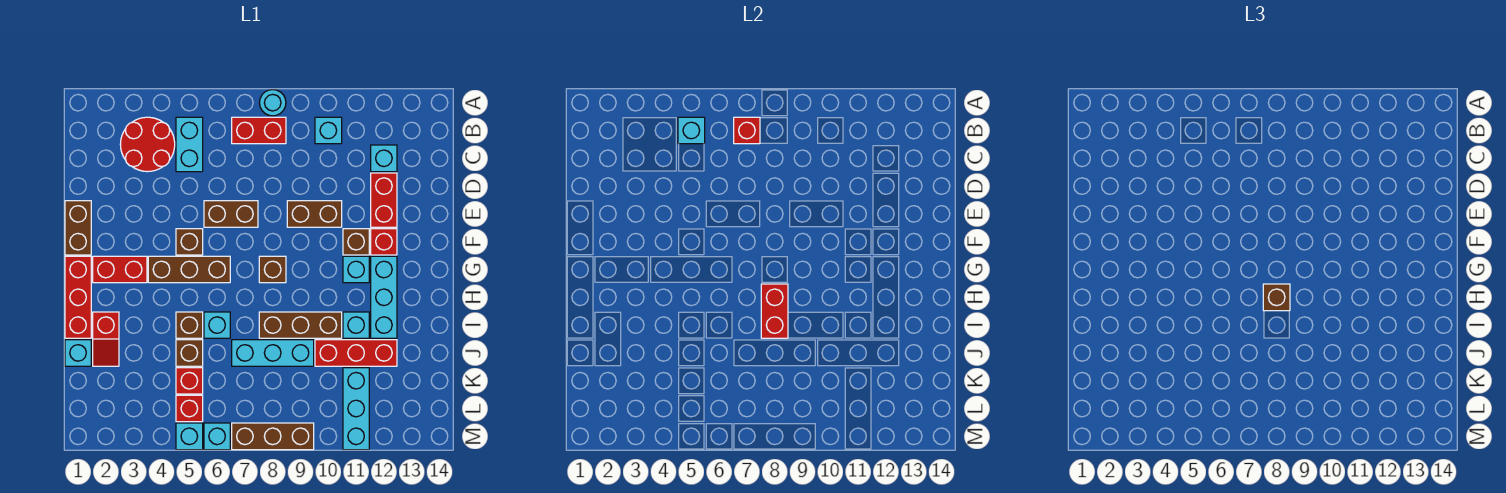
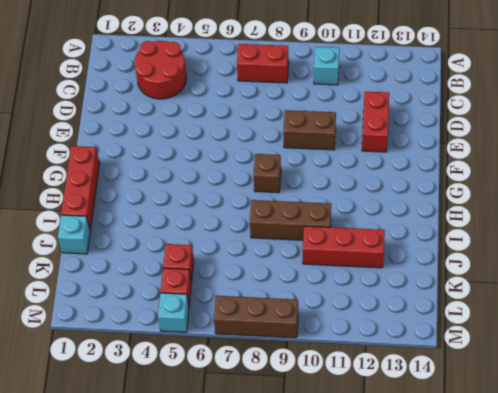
none -> cyan round brick A8 level 1
none -> cyan brick B5:C5 level 1
none -> cyan brick C12 level 1
none -> brown brick E1:F1 level 1

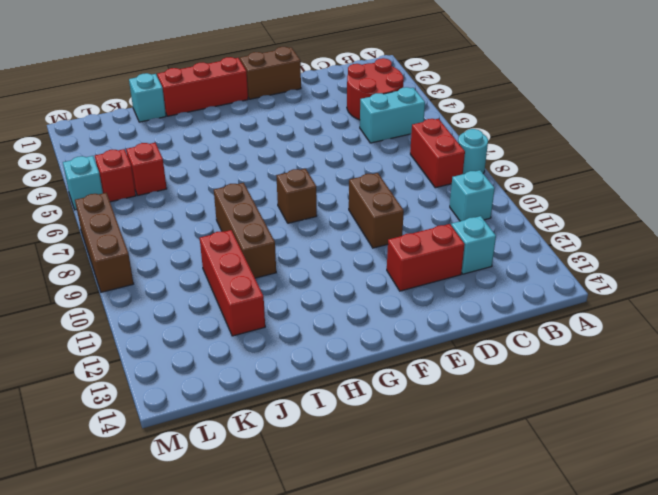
none -> brown brick E6:E7 level 1
none -> brown brick F5 level 1
none -> brown brick F11 level 1
none -> red brick F12 level 1

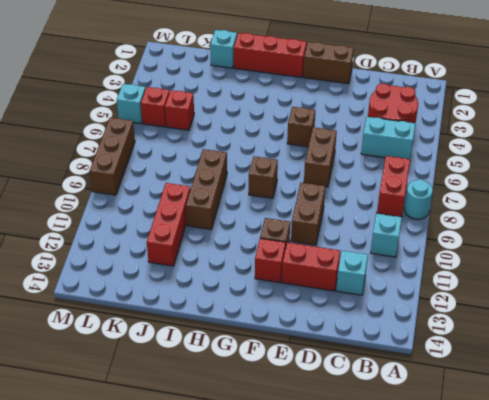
none -> red brick G2:G3 level 1
none -> brown brick G4:G6 level 1
none -> cyan brick G11 level 1
none -> cyan brick G12:I12 level 1

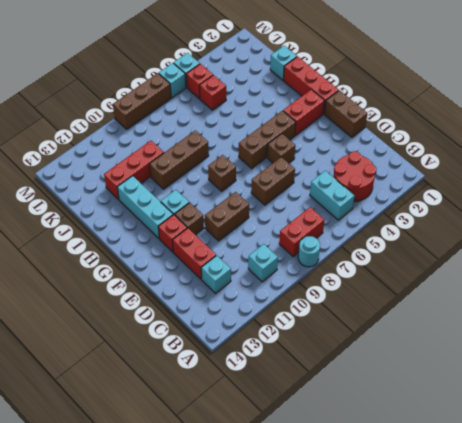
none -> red slope I2:J2 level 1 top I
none -> brown brick I5 level 1
none -> cyan brick I6 level 1
none -> cyan brick I11 level 1

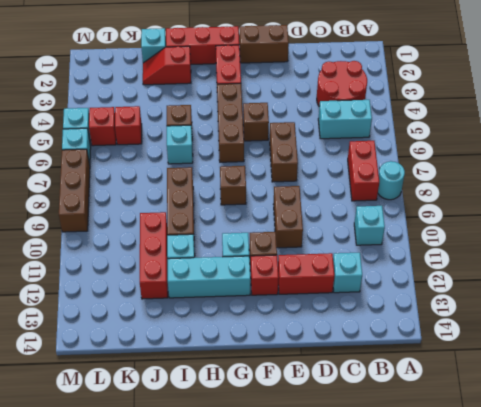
none -> brown brick J5 level 1
none -> cyan brick J7:J9 level 1
none -> cyan brick K11:M11 level 1
none -> cyan brick B5 level 2

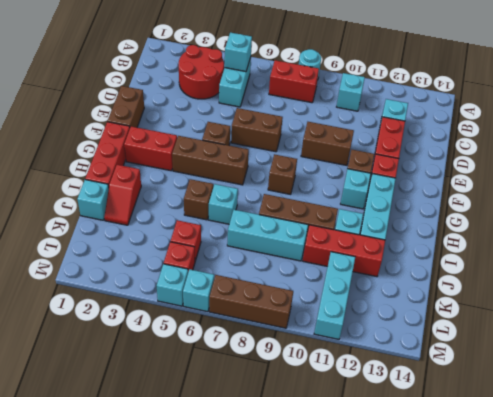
none -> brown brick J5 level 1
none -> red brick B7 level 2
none -> red brick H8:I8 level 2
none -> brown brick H8 level 3

